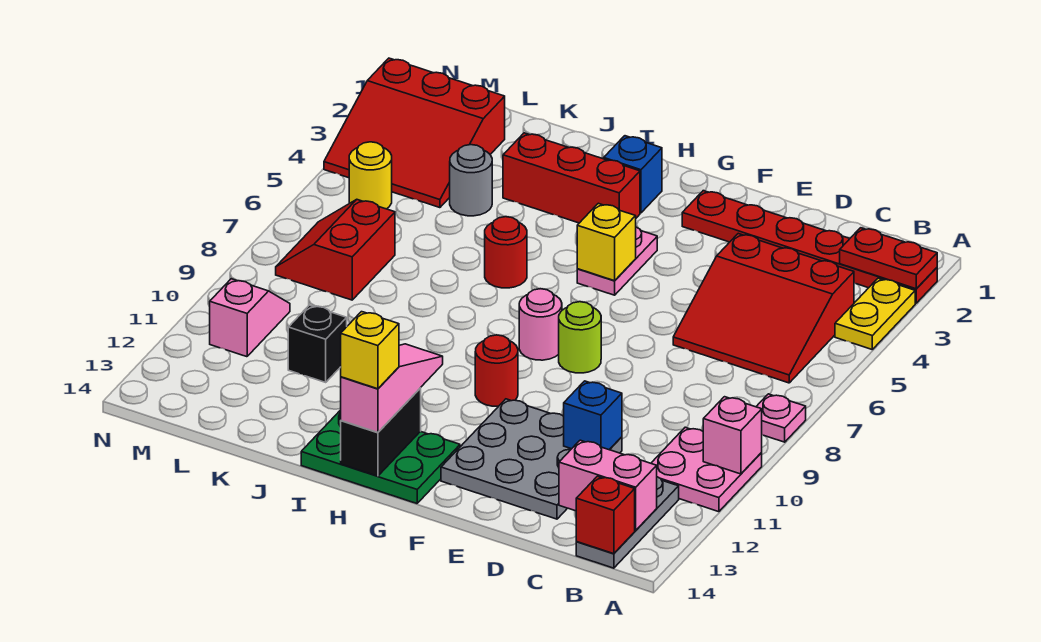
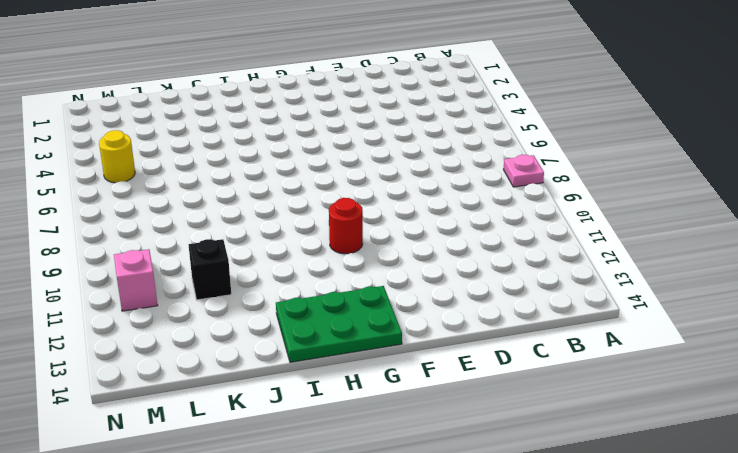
none -> red plate A2:F2 level 1
none -> yellow plate A3:A4 level 1
none -> pink plate A10:B11 level 1
none -> red slope B4:D6 level 1 top 4

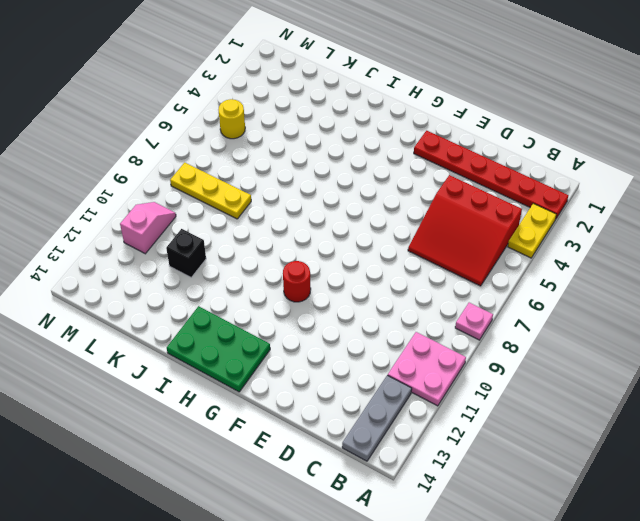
yellow plate K8:M8 level 1 -> red slope L7:M8 level 1 top L
none -> grey plate D11:F13 level 1
none -> lime round brick F8 level 1
none -> pink plate G4:G5 level 1
none -> pink round brick G8 level 1

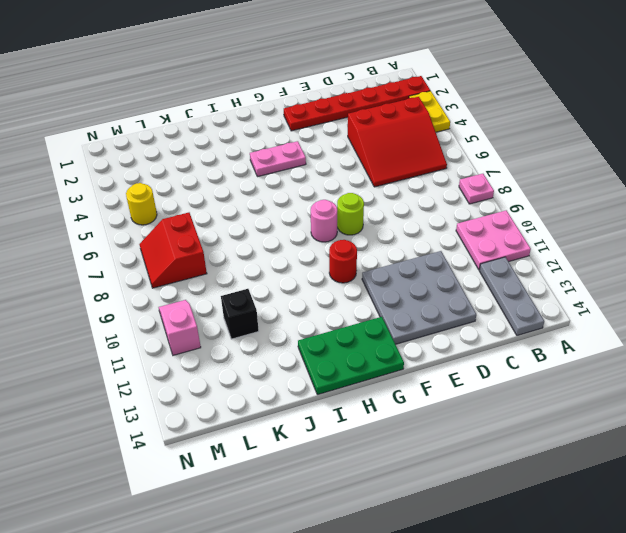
pink plate G4:H4 level 1 -> pink plate G4:G5 level 1
none -> blue brick H2 level 1
none -> red brick H3:J3 level 1
none -> red round brick I6 level 1
none -> grey round brick K4 level 1

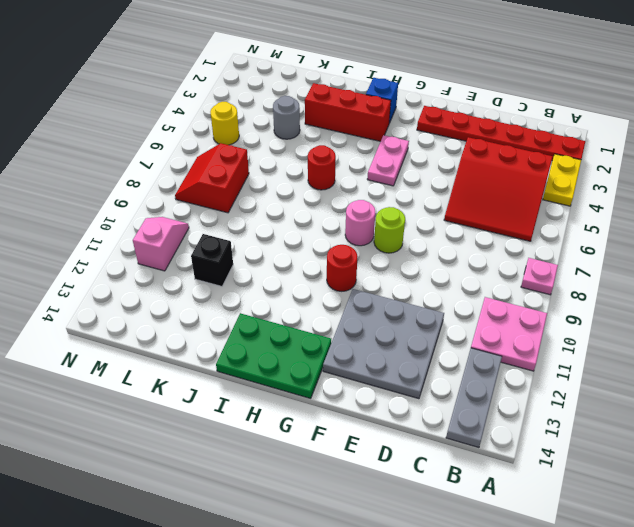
none -> red slope L2:N4 level 1 top 2
none -> red plate A2:B2 level 2
none -> pink brick A10 level 2
none -> pink brick B13:C13 level 2

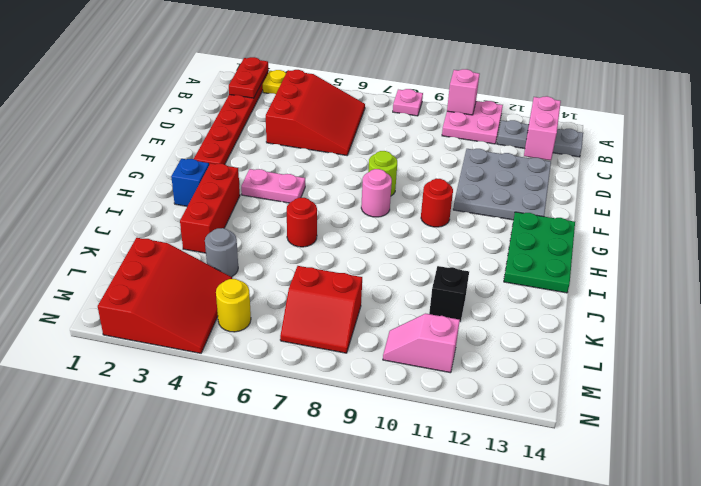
none -> red brick B14 level 2
none -> blue brick D11 level 2
none -> yellow brick G5 level 2
none -> black brick H13:H14 level 2

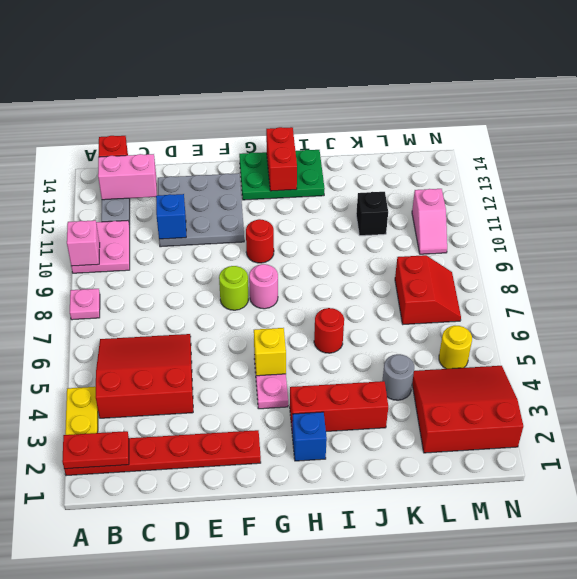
red brick H13:H14 level 2 -> black brick H13:H14 level 2
none -> pink slope H12:H14 level 3 top 14
none -> yellow brick H14 level 4

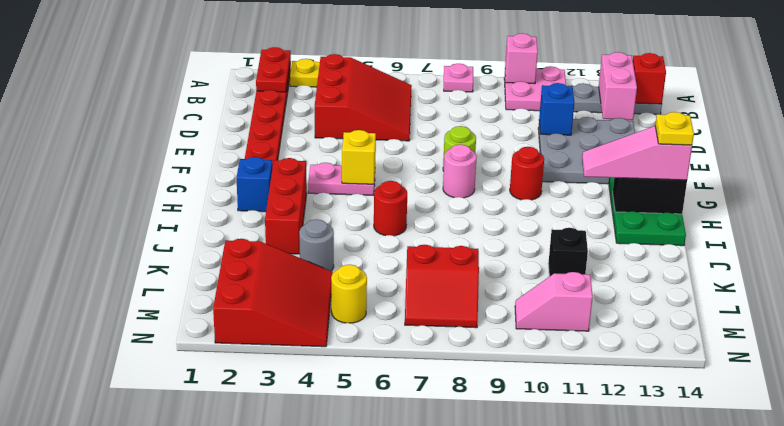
yellow plate H14 level 4 -> yellow brick H14 level 4

